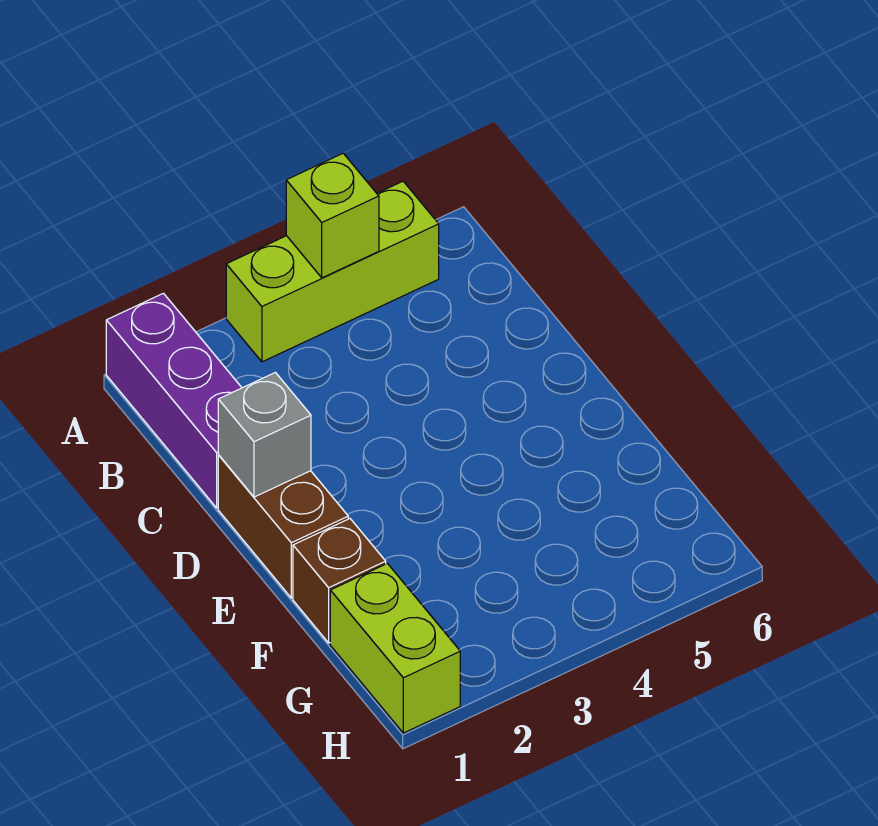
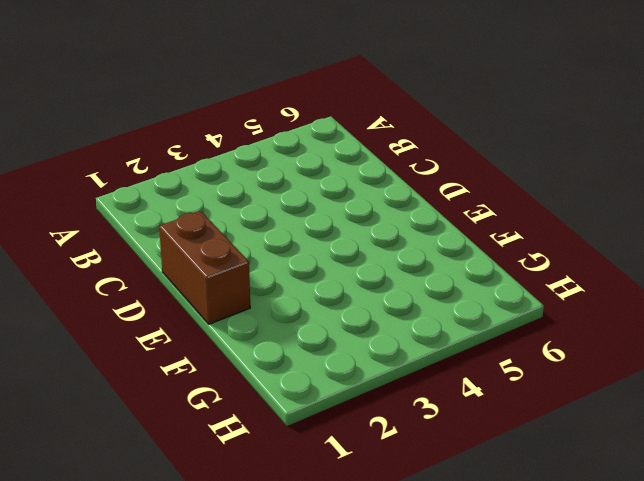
none -> purple brick A1:C1 level 1
none -> lime brick A3:A5 level 1

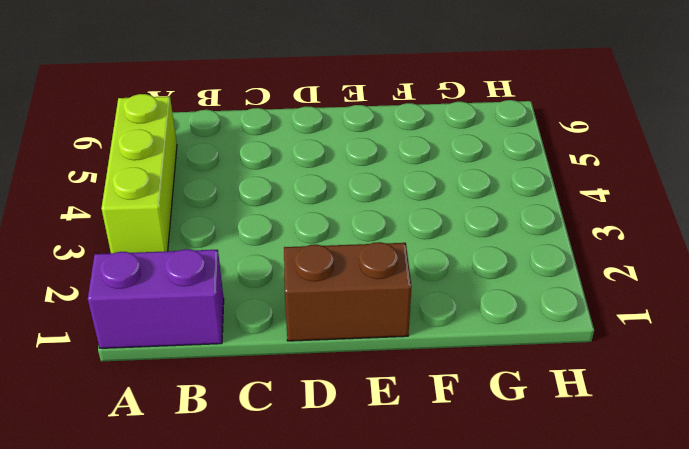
purple brick A1:B1 level 1 -> purple brick A1:C1 level 1
none -> brown brick F1 level 1
none -> lime brick G1:H1 level 1

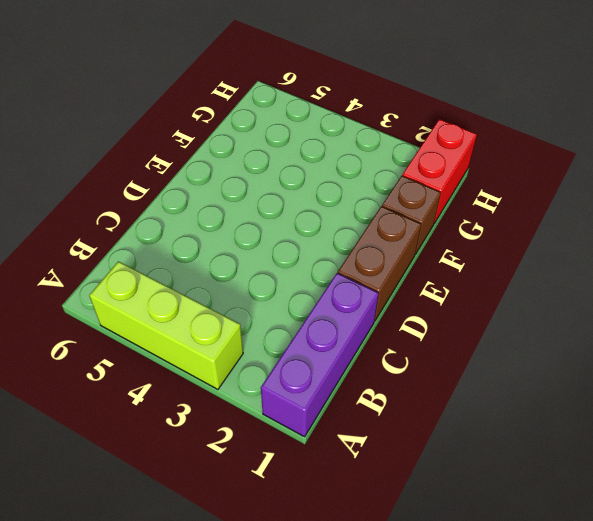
red brick G1:H1 level 1 -> lime brick G1:H1 level 1
none -> lime brick A4 level 2
none -> grey brick D1 level 2

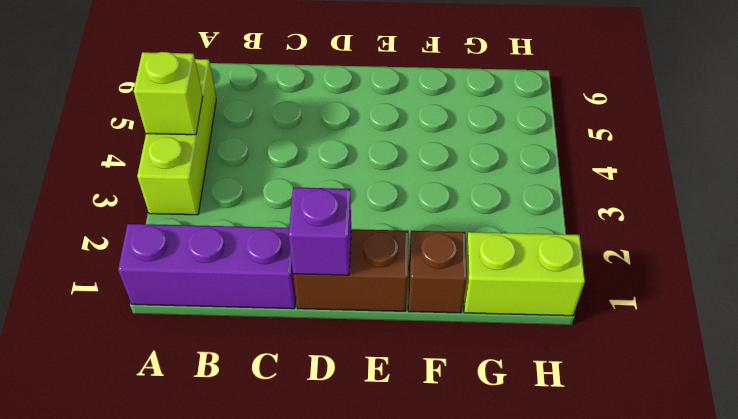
purple brick D1 level 2 -> grey brick D1 level 2

